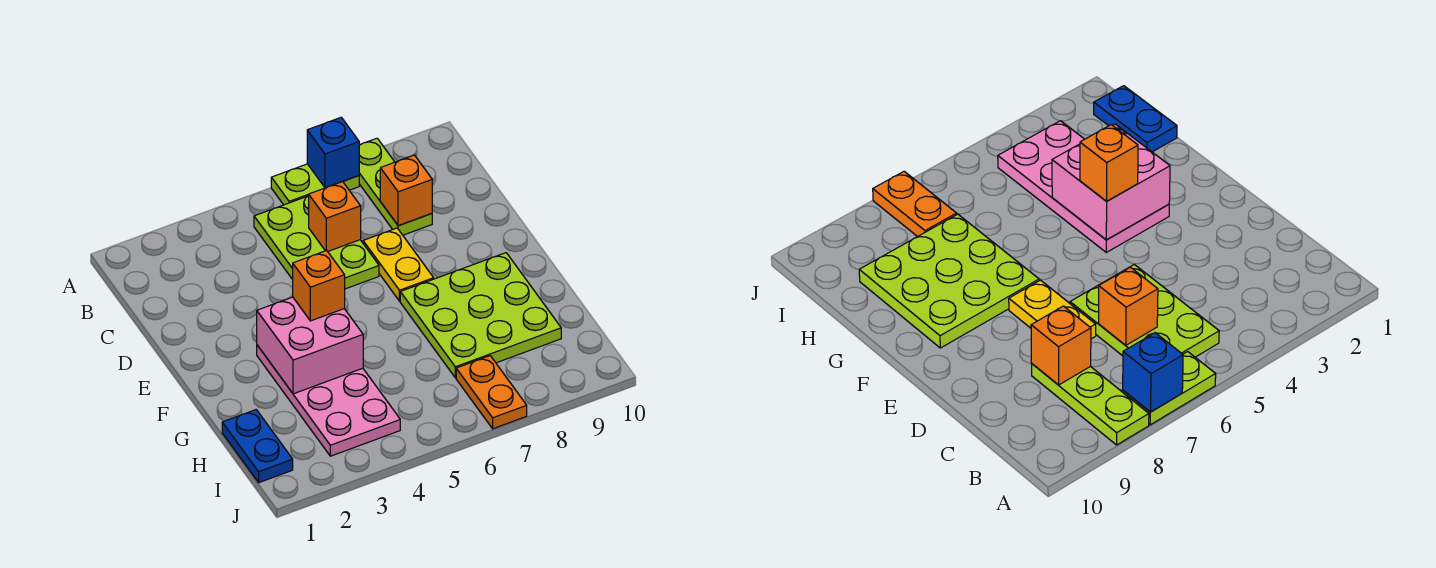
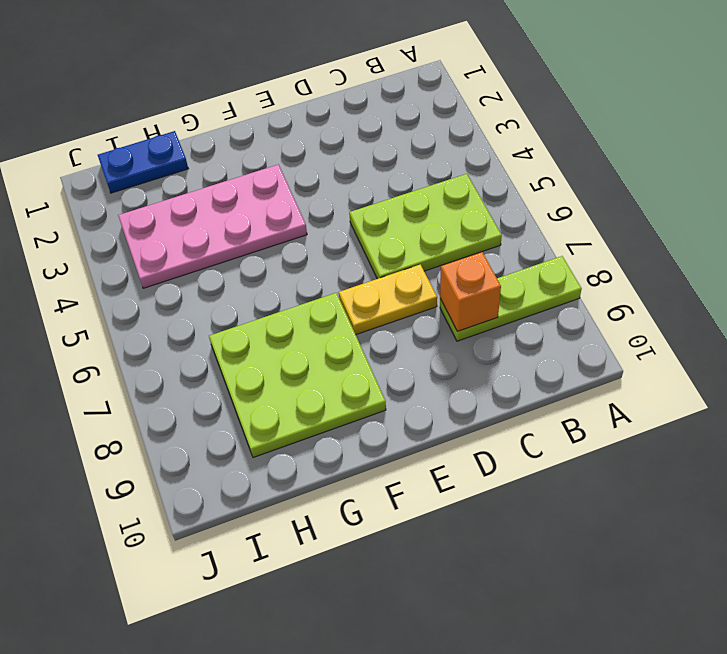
none -> lime plate A6:A7 level 1
none -> orange plate I7:J7 level 1
none -> blue brick A7 level 2

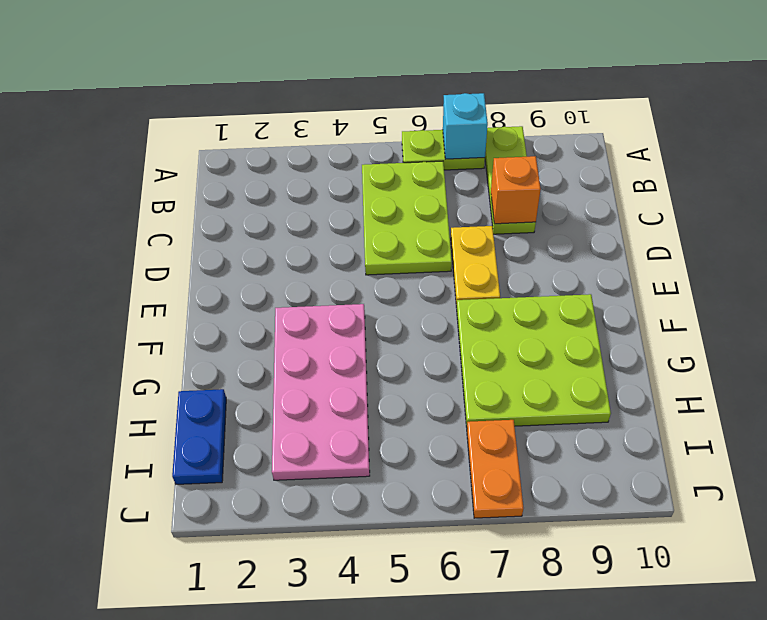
cyan brick A7 level 2 -> blue brick A7 level 2
none -> orange brick C6 level 2
none -> pink brick F3:G4 level 2
none -> orange brick F4 level 3

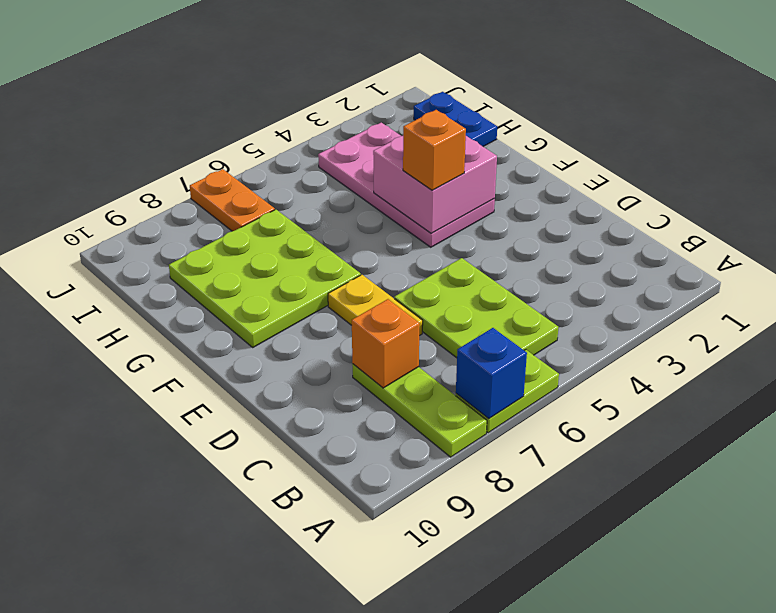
none -> orange brick C6 level 2

